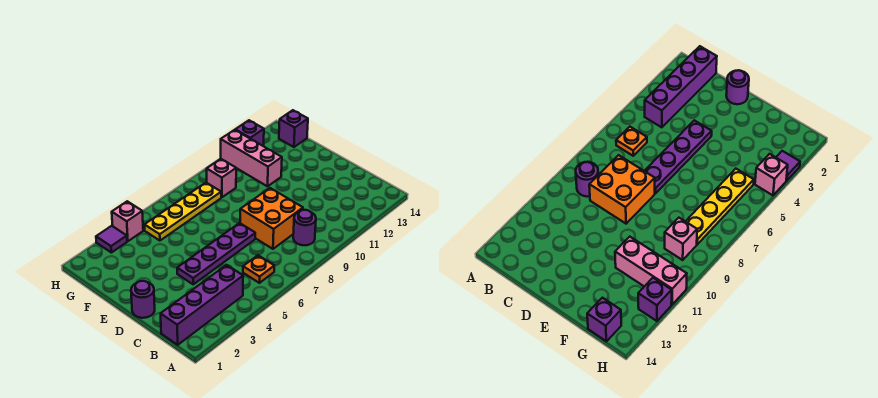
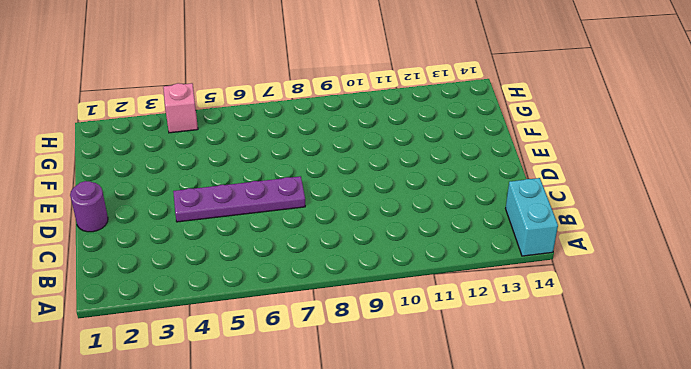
cyan brick A14:B14 level 1 -> none
none -> purple brick B1:B4 level 1
none -> orange plate B6 level 1
none -> purple round brick B9 level 1

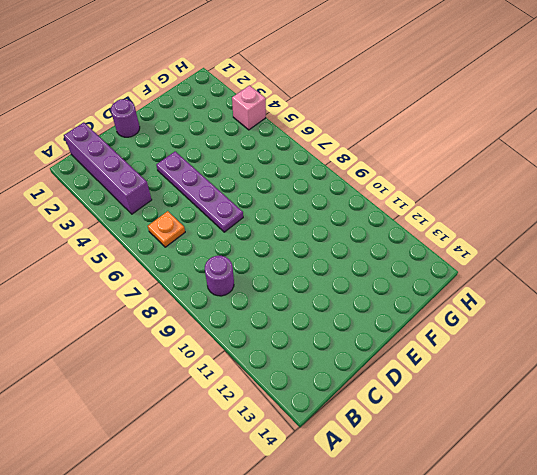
none -> orange brick C8:D9 level 1
none -> pink brick F11:H11 level 1
none -> yellow plate G5:G8 level 1

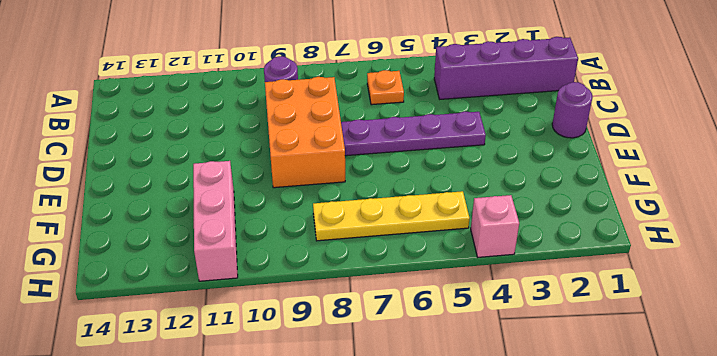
orange brick C8:E9 level 1 -> orange brick C8:D9 level 1
none -> pink brick G9 level 1
none -> purple brick G14 level 1
none -> purple tile H3 level 1

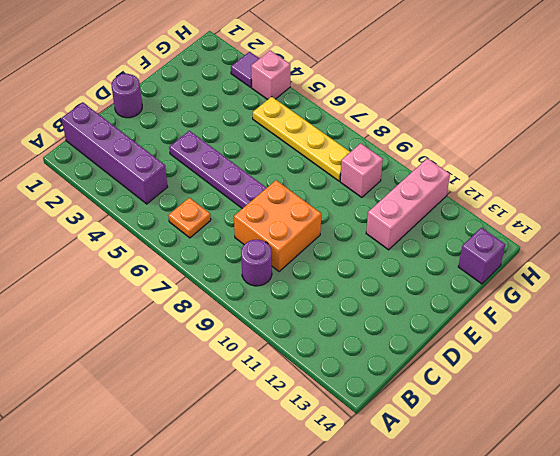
none -> purple brick H12 level 1

